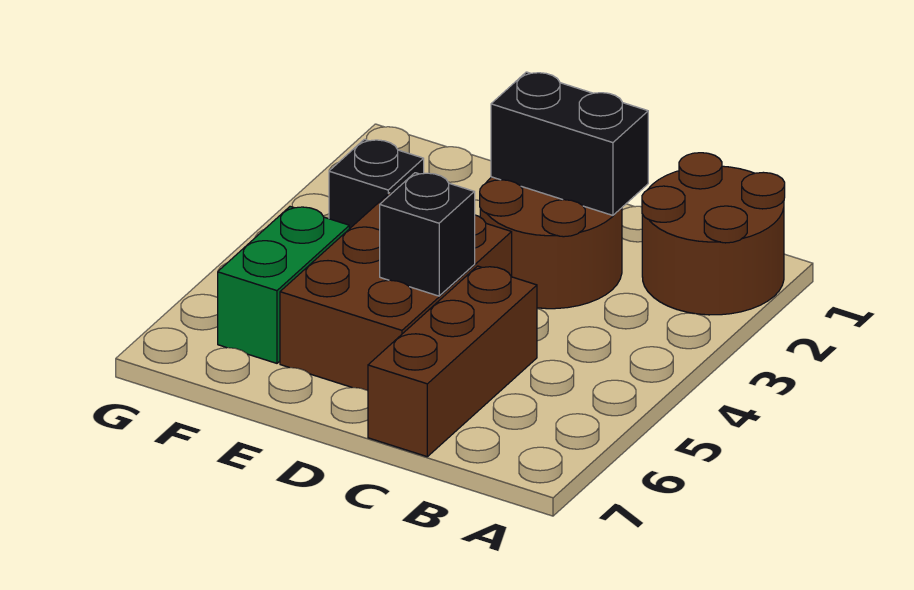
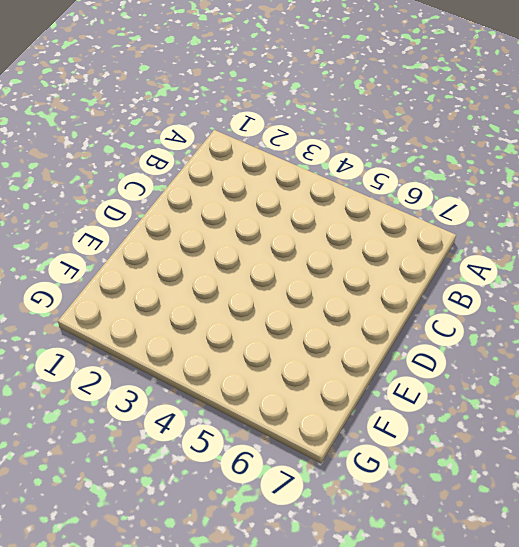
none -> brown round brick A1:B2 level 1
none -> brown round brick C2:D3 level 1

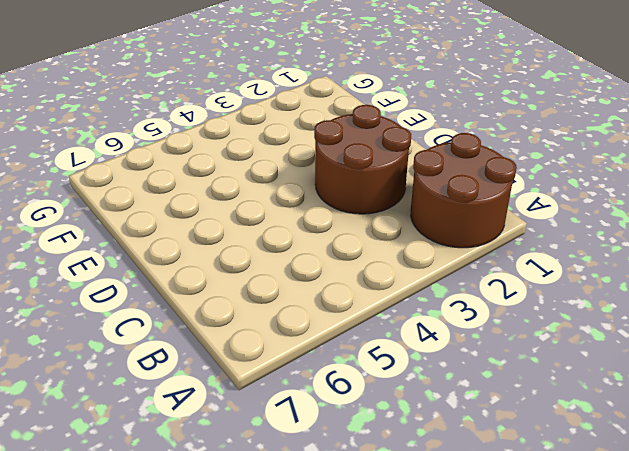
none -> brown brick C5:C7 level 1
none -> brown brick D4:E6 level 1

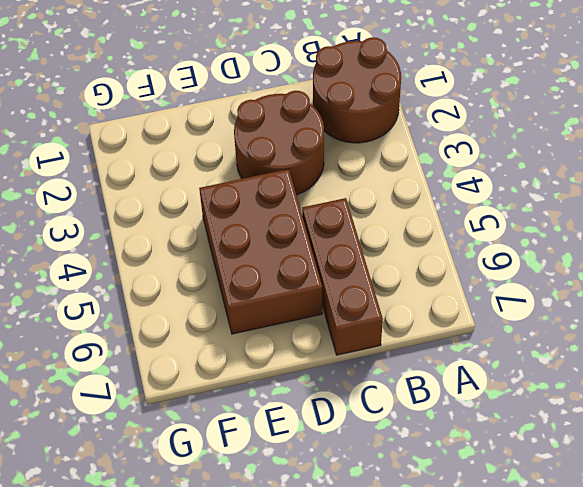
none -> black brick F3 level 1
none -> green brick F5:F6 level 1

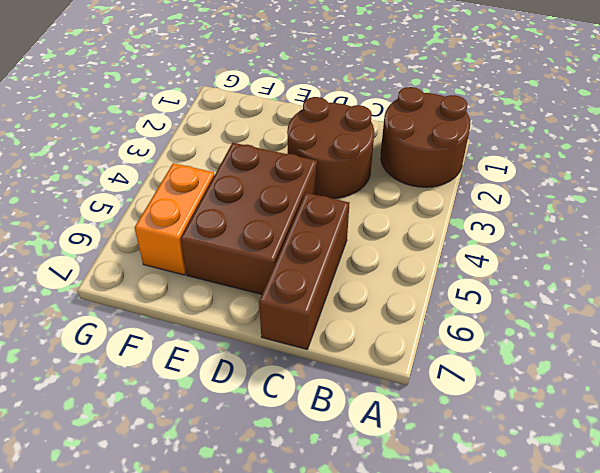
orange brick F5:F6 level 1 -> green brick F5:F6 level 1
none -> black brick F3 level 1
none -> black brick C2:D2 level 2

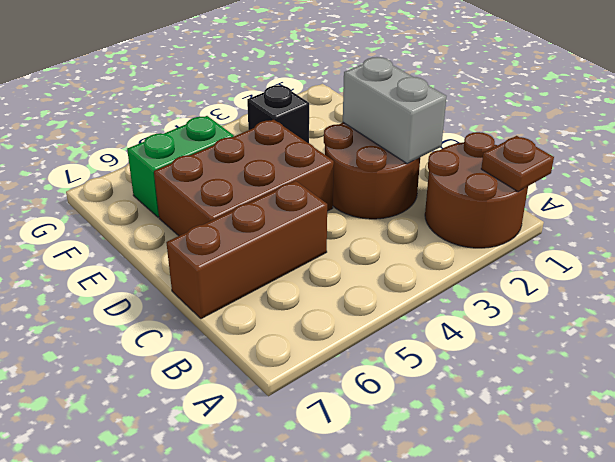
brown plate A1 level 2 -> none
grey brick C2:D2 level 2 -> black brick C2:D2 level 2
none -> black brick D5 level 2

